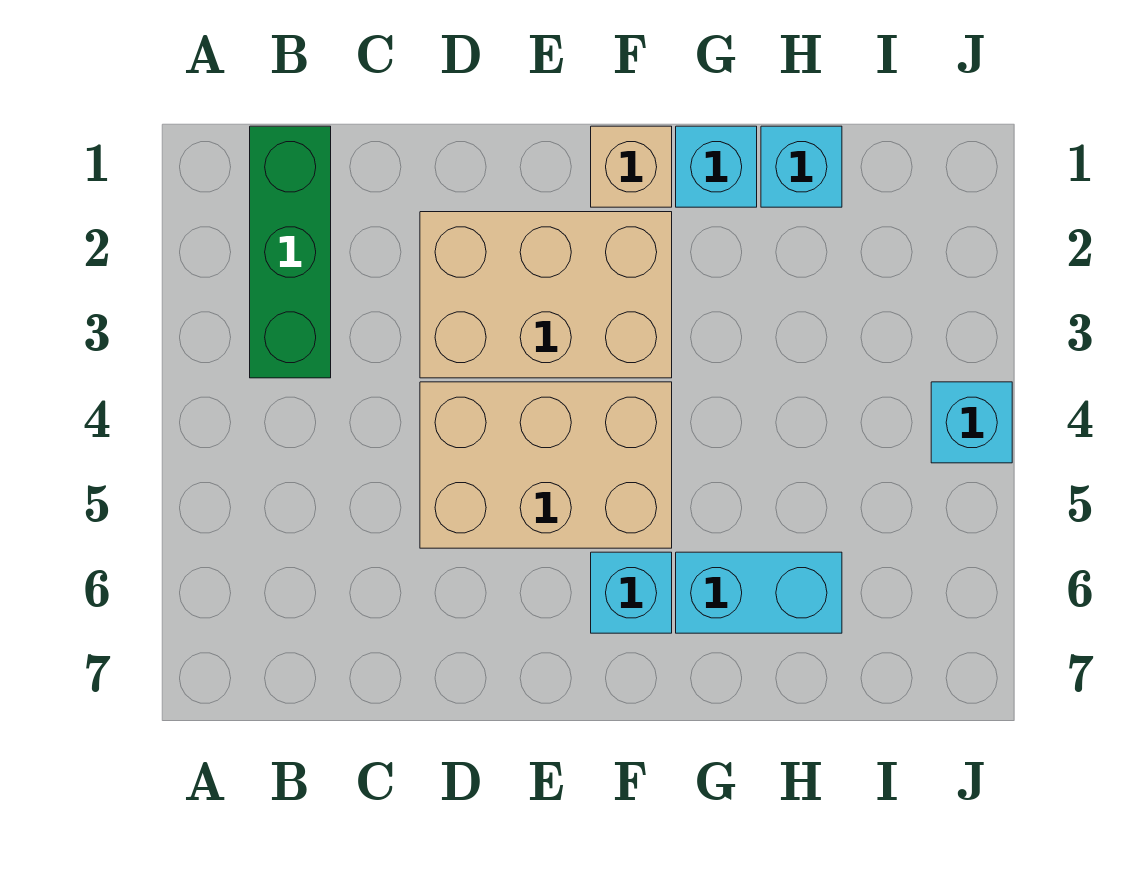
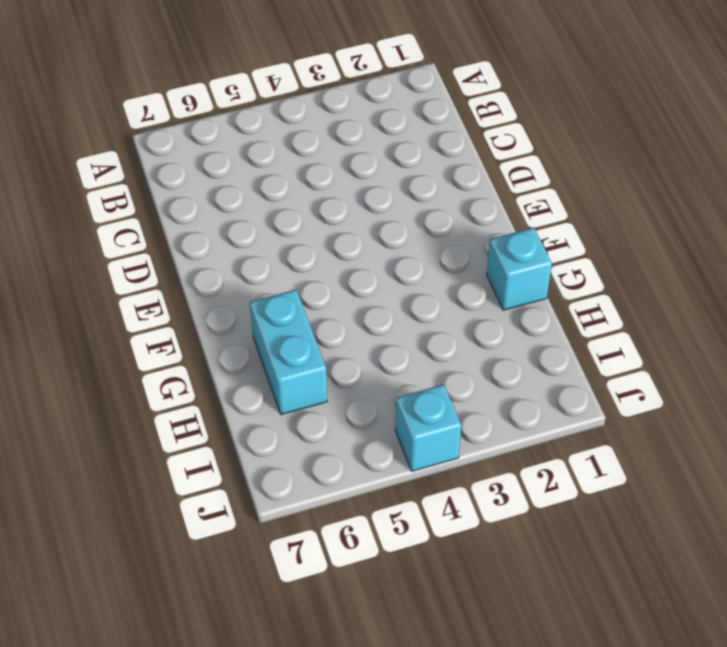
none -> green brick B1:B3 level 1
none -> tan brick D2:F3 level 1

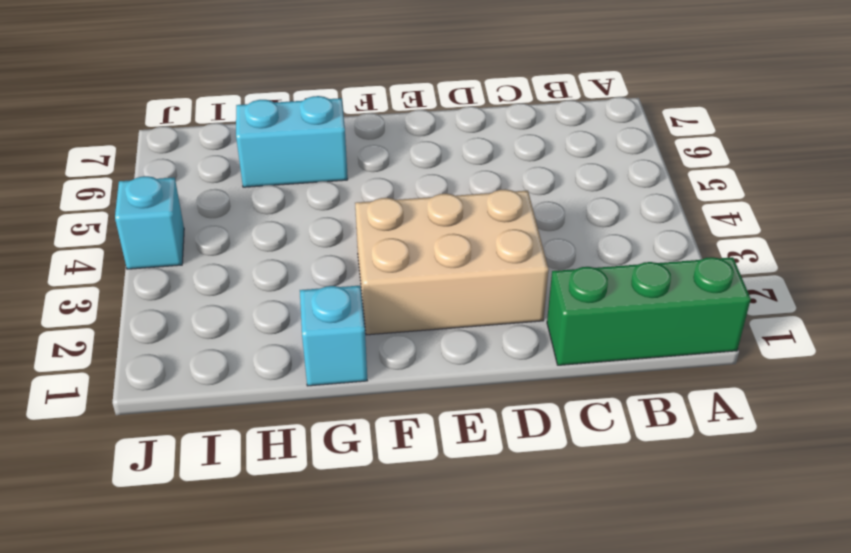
green brick A1:C1 level 1 -> green brick B1:B3 level 1
none -> tan brick D4:F5 level 1
none -> tan brick F1 level 1

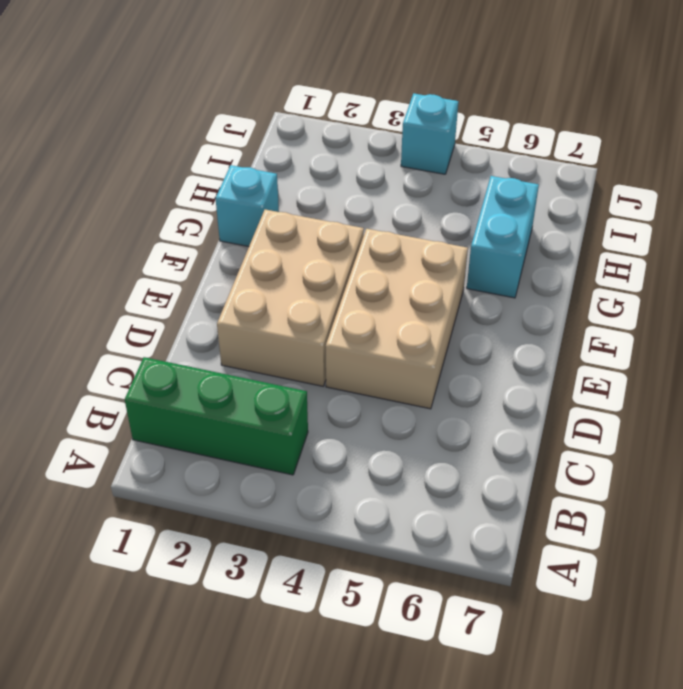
none -> tan brick F1 level 1
none -> cyan brick F6 level 1

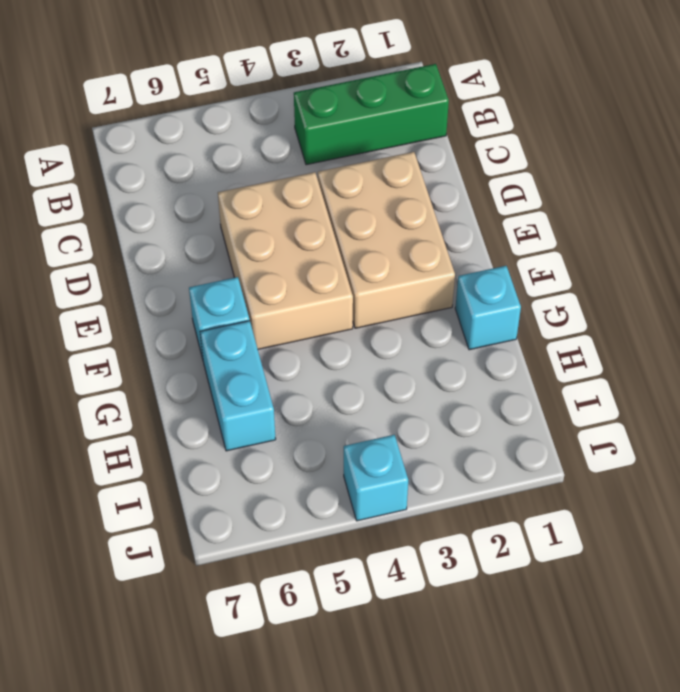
none -> tan brick F1 level 1
none -> cyan brick H1 level 1

